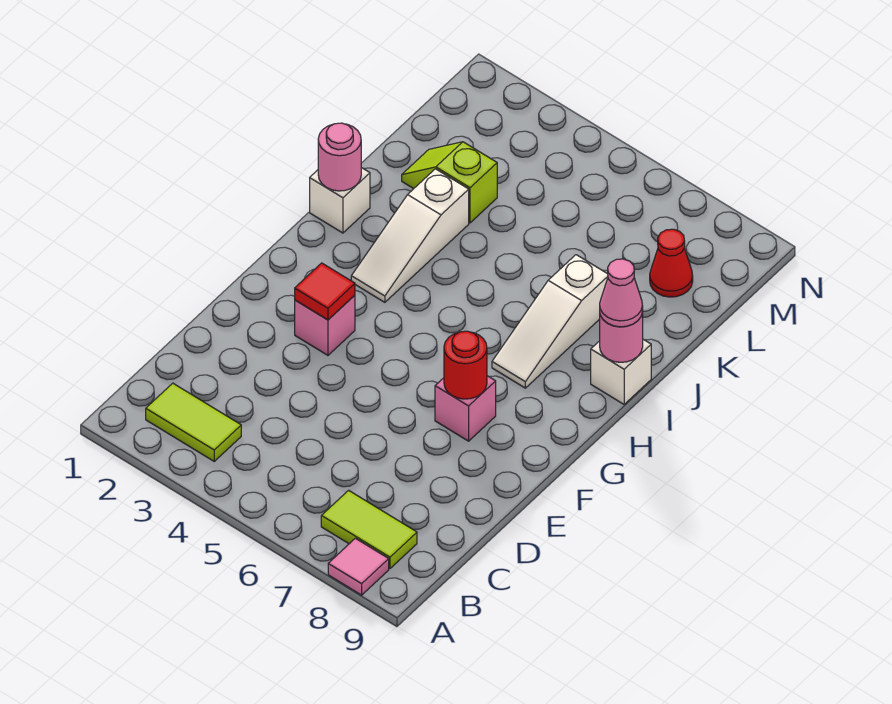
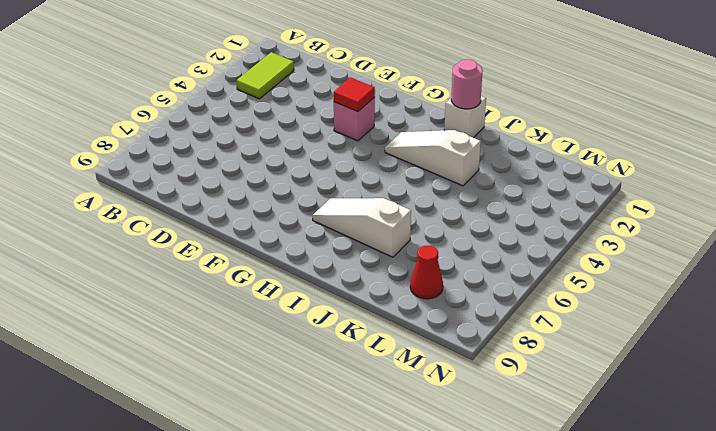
none -> pink tile A8 level 1
none -> lime tile B7:B8 level 1
none -> pink brick F7 level 1

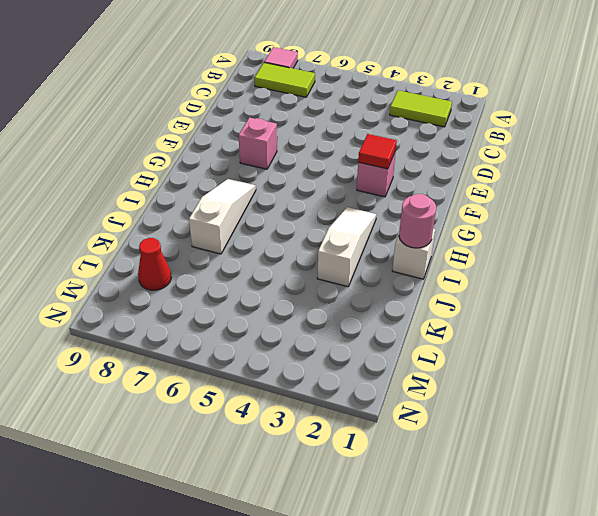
none -> white brick I9 level 1
none -> lime slope K2:K3 level 1 top 3
none -> red round brick F7 level 2

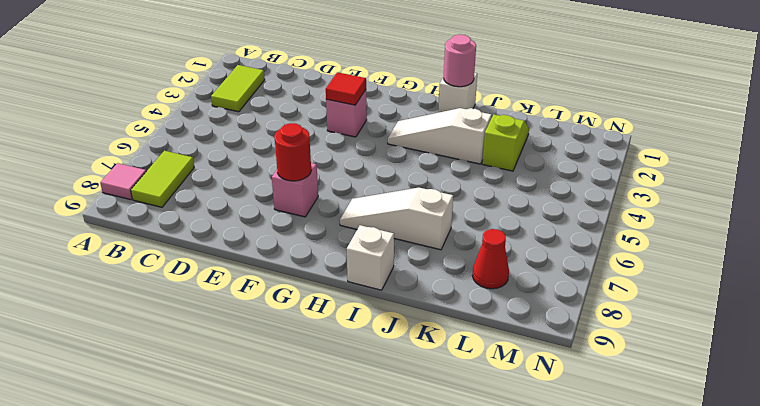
none -> pink round brick I9 level 2
none -> pink cone I9 level 3

